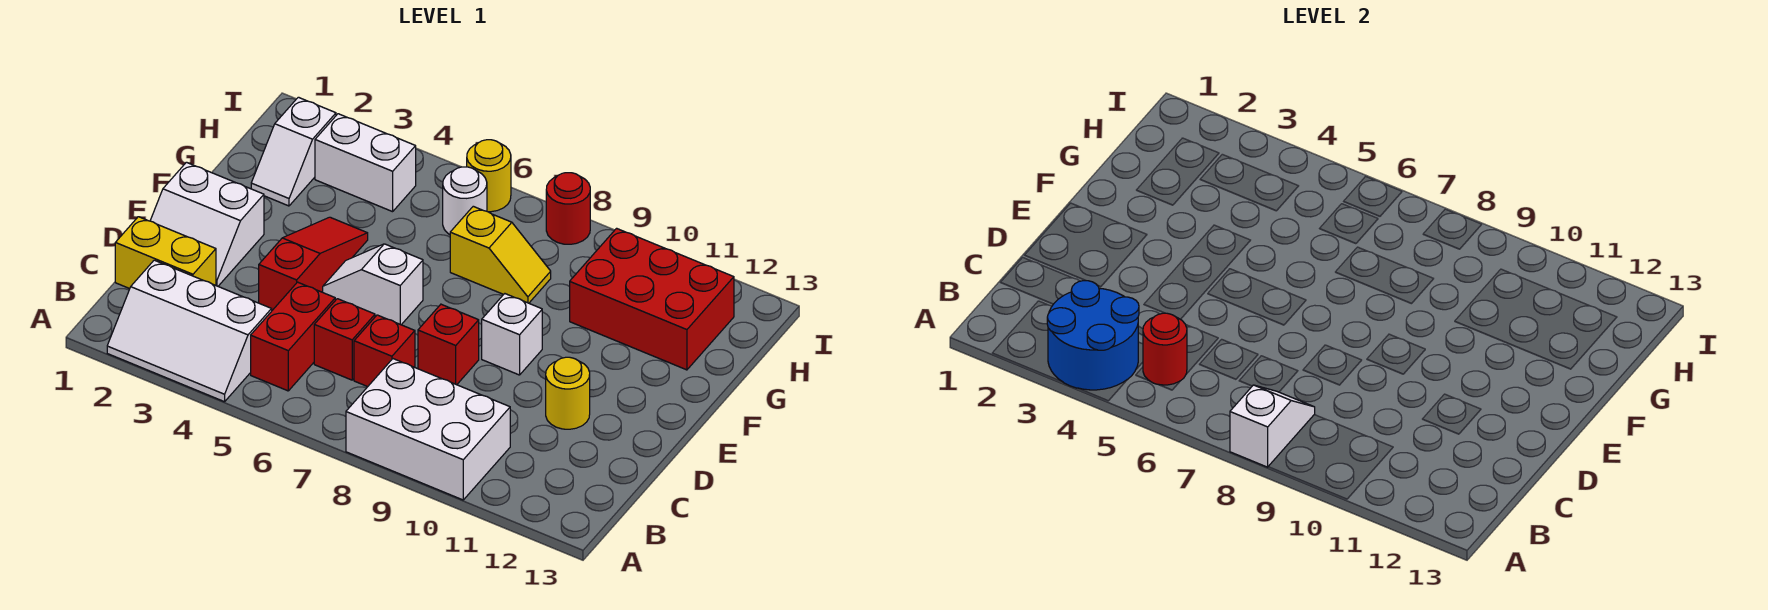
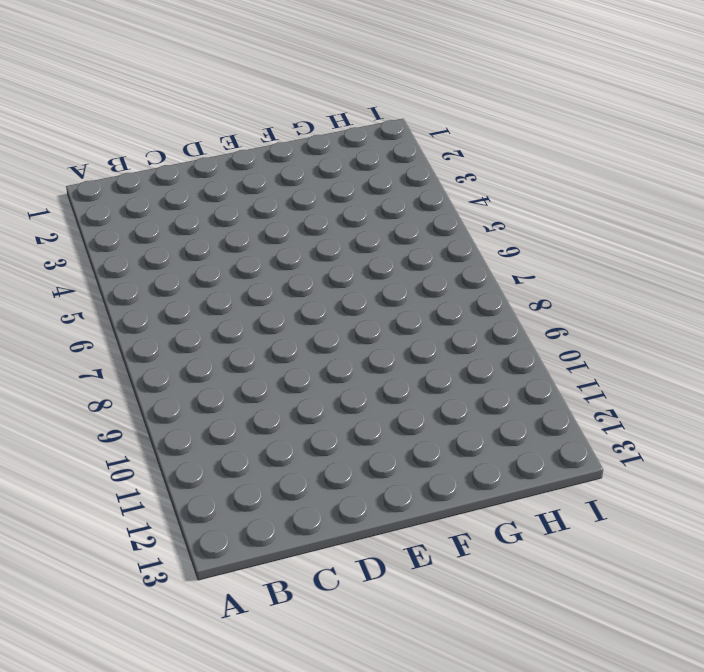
none -> white slope A2:B4 level 1 top B
none -> white brick A8:B10 level 1
none -> red brick B5:C5 level 1

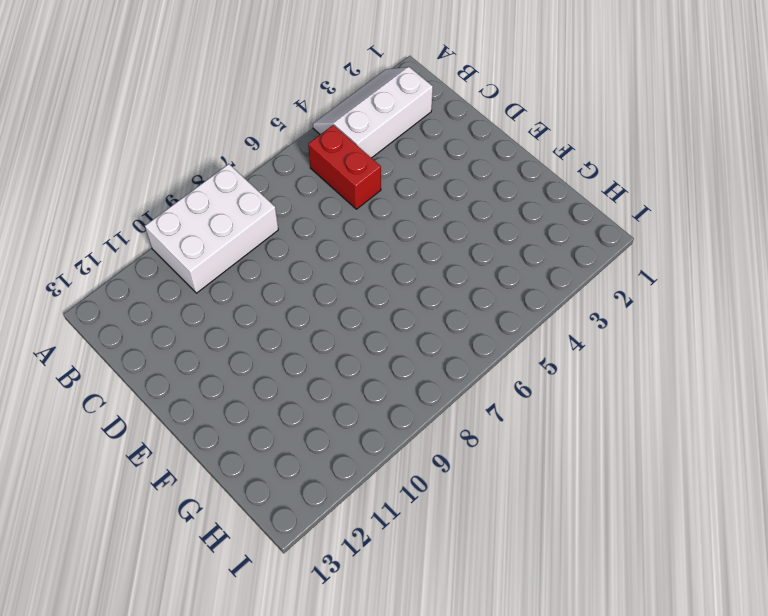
none -> yellow brick C1:C2 level 1
none -> red brick C6 level 1
none -> red brick C7 level 1

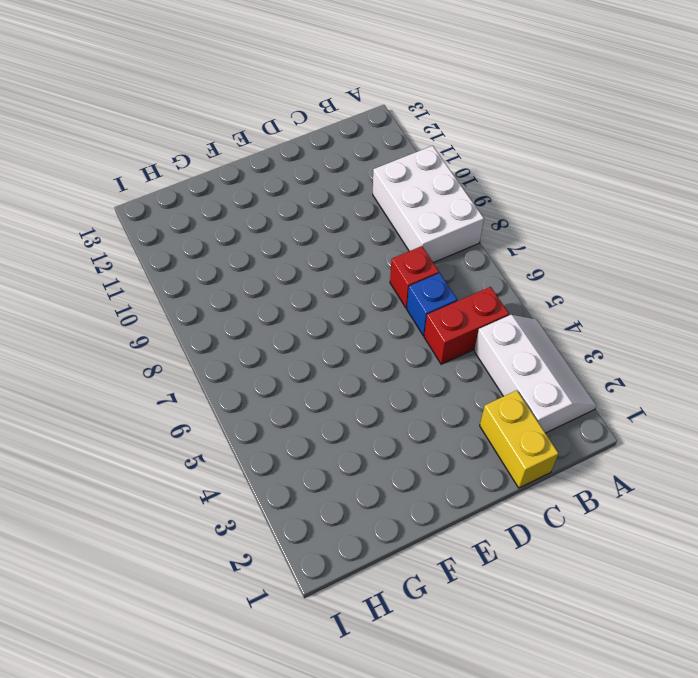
blue brick C6 level 1 -> red brick C6 level 1
none -> white slope D1:E2 level 1 top E
none -> red slope D4:F4 level 1 top D
none -> red brick D8 level 1

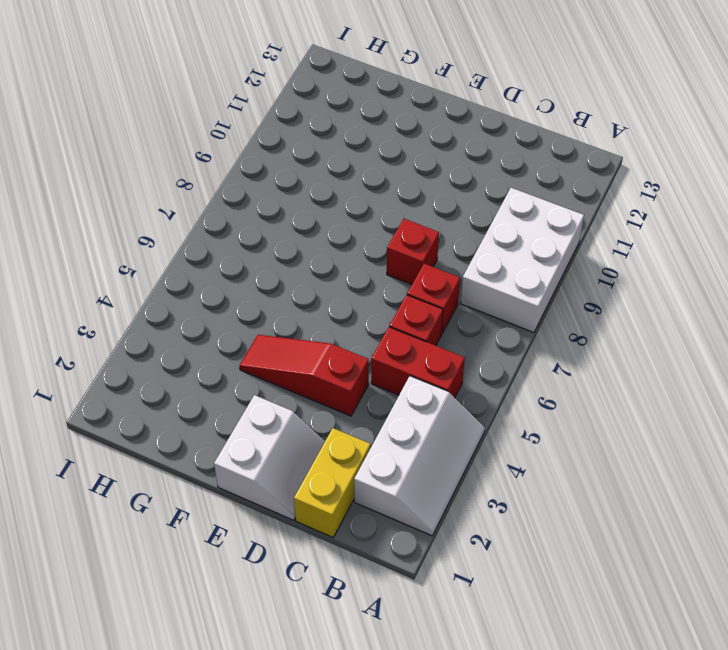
none -> yellow round brick D11 level 1
none -> white slope E5:E6 level 1 top 6
none -> white brick E9 level 1

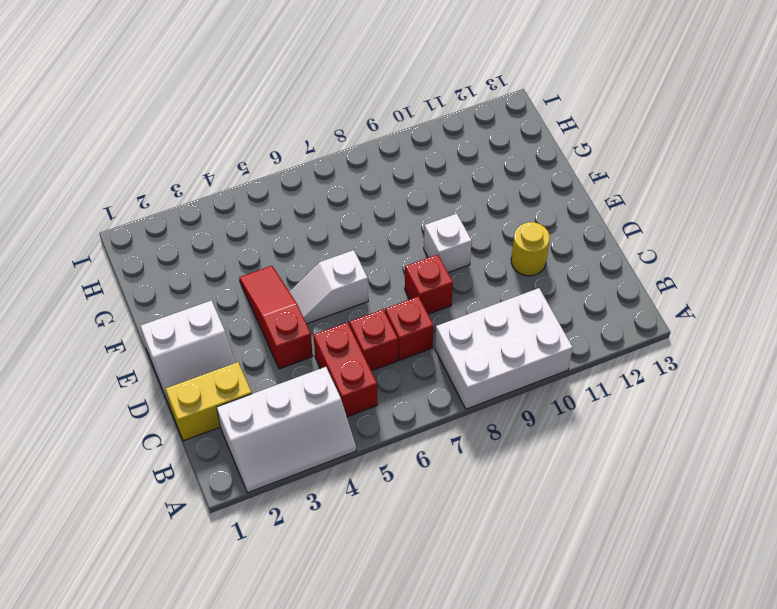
none -> white slope G2:H2 level 1 top H
none -> yellow slope G7:G8 level 1 top 7
none -> red brick G10:H12 level 1

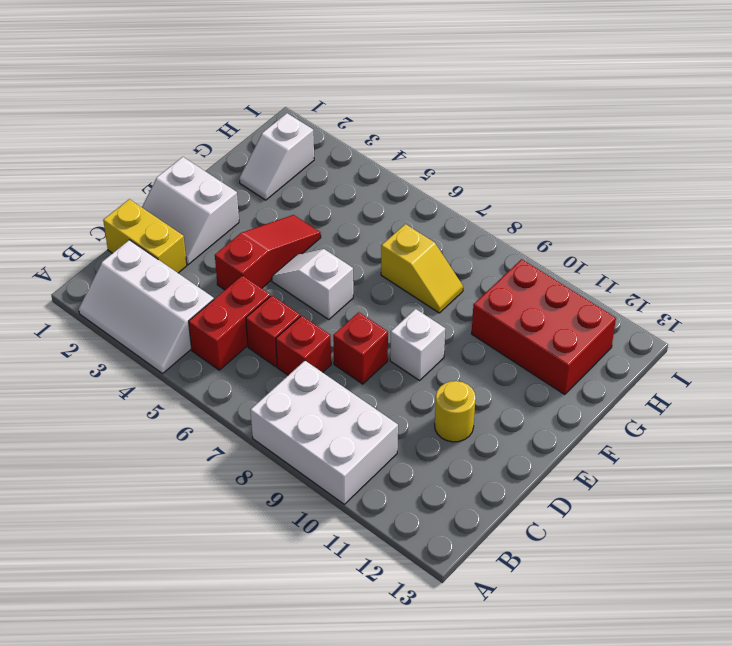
none -> white brick H3:H4 level 1
none -> white round brick H6 level 1
none -> yellow round brick I6 level 1

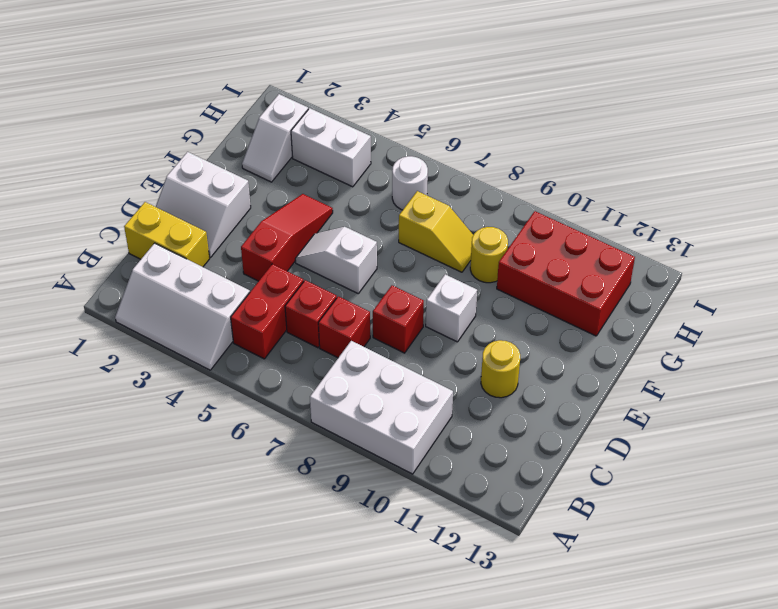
yellow round brick G9 level 1 -> yellow round brick I6 level 1
none -> red round brick I8 level 1
none -> blue round brick A3:B4 level 2
none -> white slope A8:B8 level 2 top A

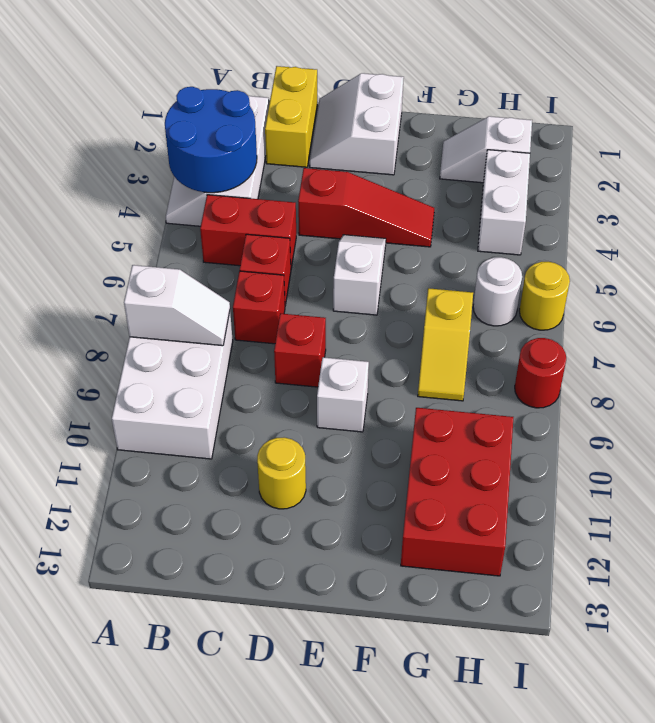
none -> red round brick B5 level 2

